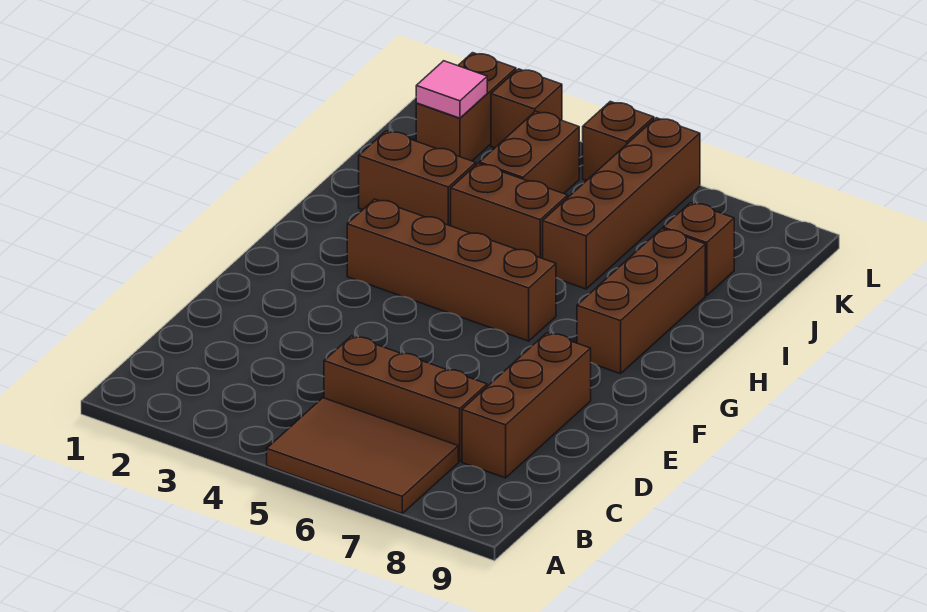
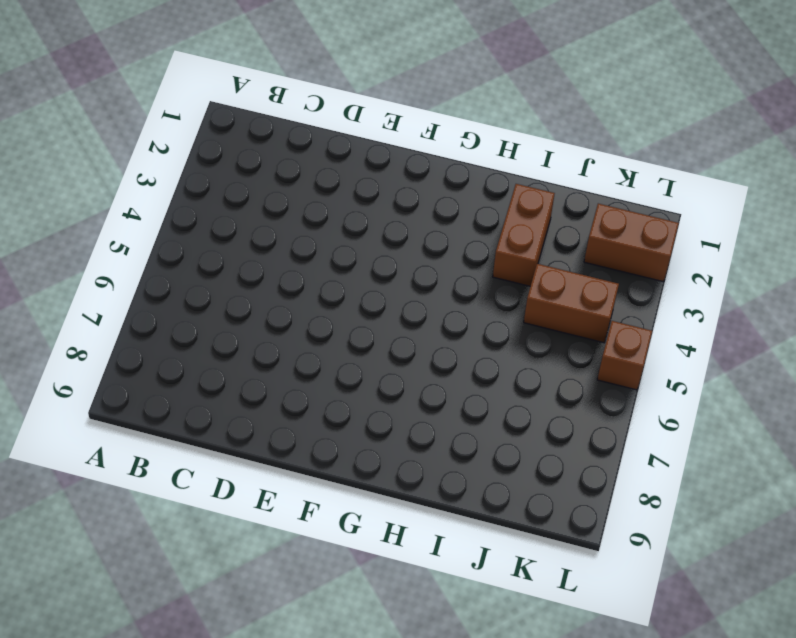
none -> brown tile A5:B7 level 1
none -> brown brick C5:C7 level 1
none -> brown brick C8:E8 level 1

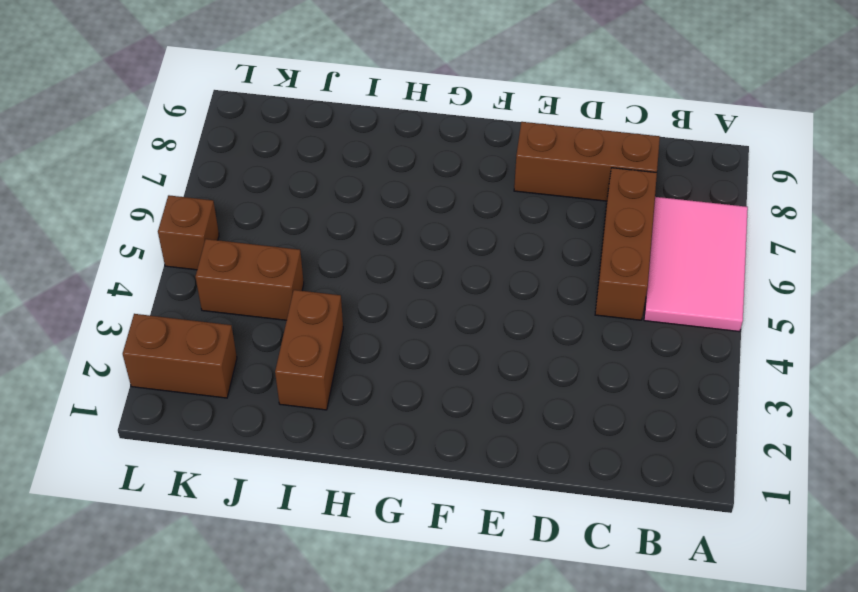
pink tile A5:B7 level 1 -> brown tile A5:B7 level 1
none -> brown brick G3:G6 level 1
none -> brown brick G8:I8 level 1
none -> brown brick I4:I5 level 1

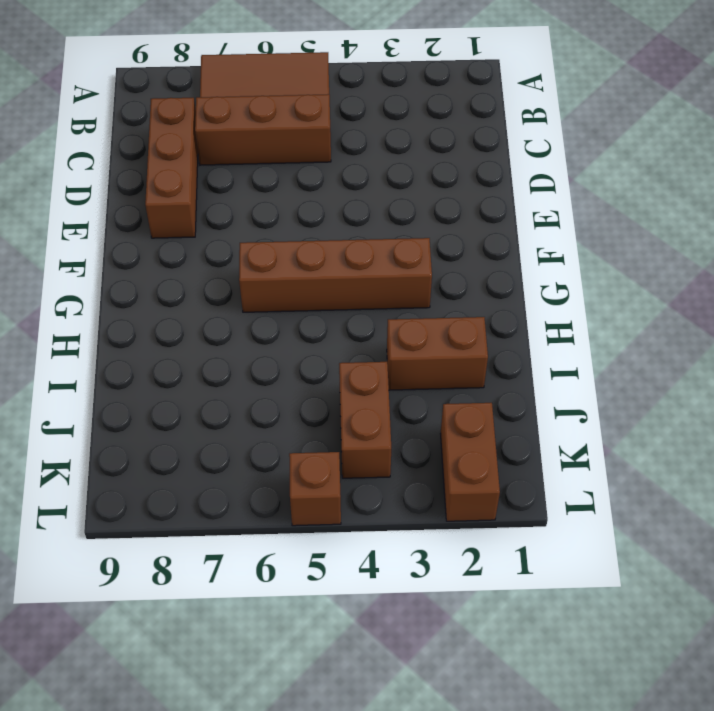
none -> brown brick G8:I8 level 1
none -> brown brick I4:I5 level 1
none -> brown brick I6:L6 level 1

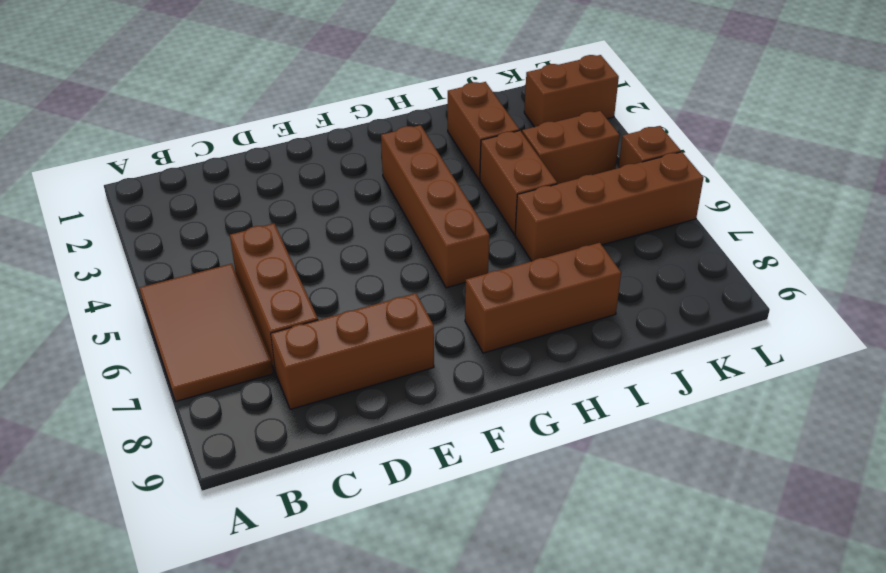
none -> brown brick J8 level 1
none -> brown brick L3 level 1
none -> pink tile K2 level 2

